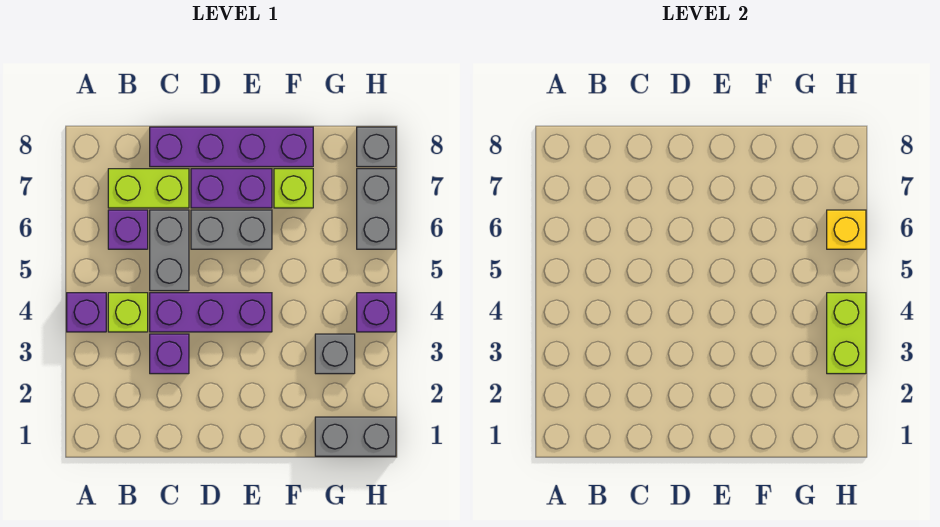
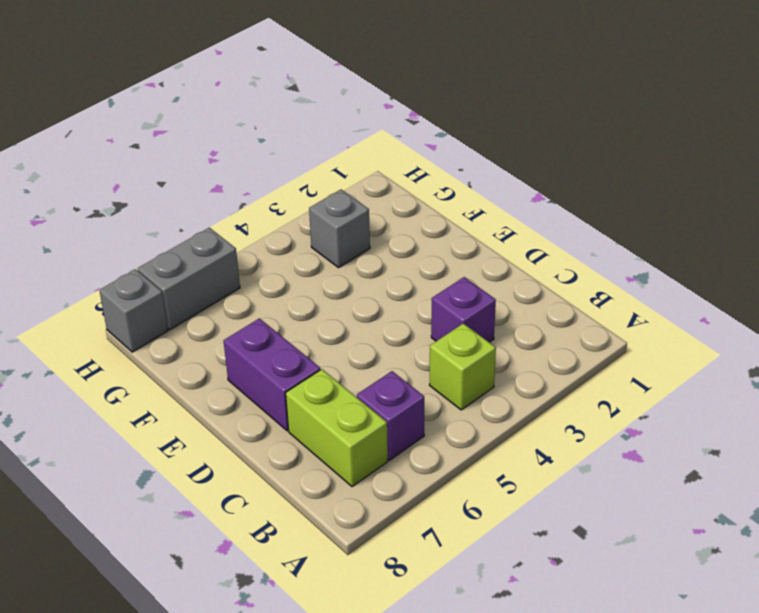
none -> purple brick A4 level 1
none -> purple brick C4:E4 level 1
none -> grey brick C5:C6 level 1

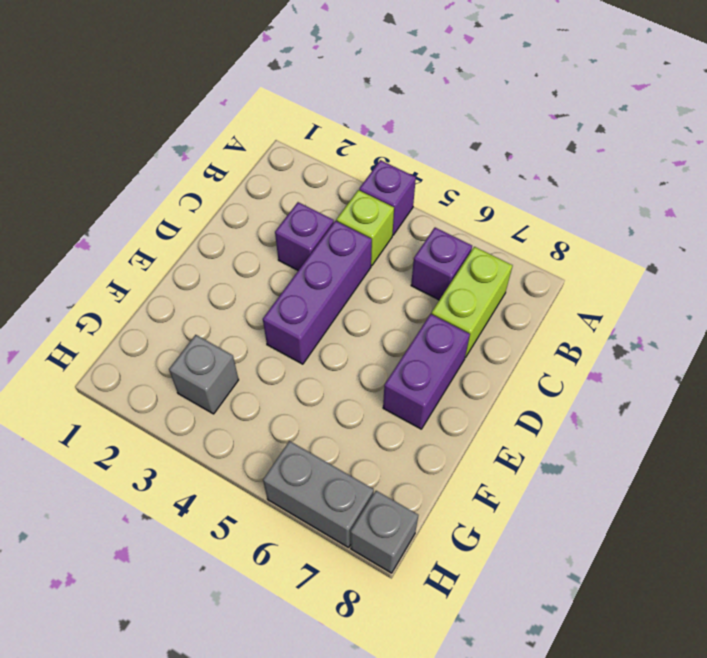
none -> grey brick C5:C6 level 1
none -> purple brick C8:F8 level 1
none -> grey brick D6:E6 level 1

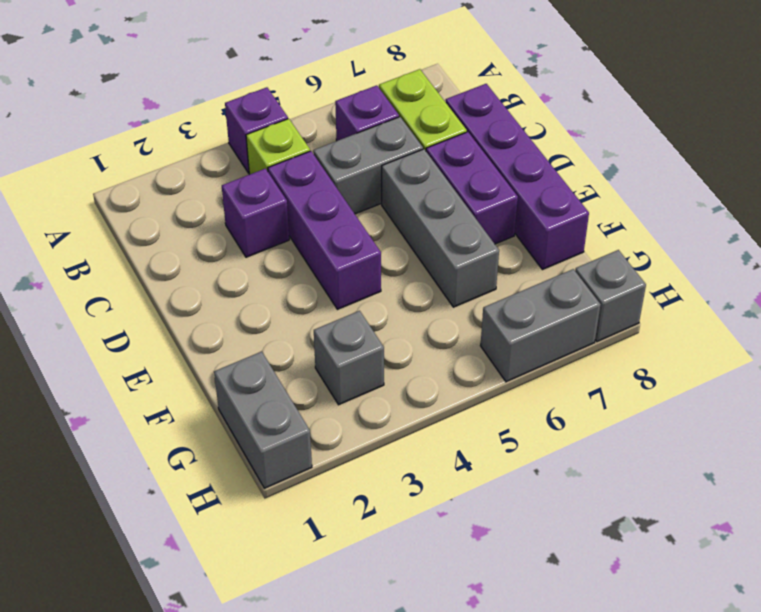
grey brick D6:F6 level 1 -> grey brick D6:E6 level 1
none -> lime brick F7 level 1
none -> purple brick H4 level 1
none -> lime brick H3:H4 level 2

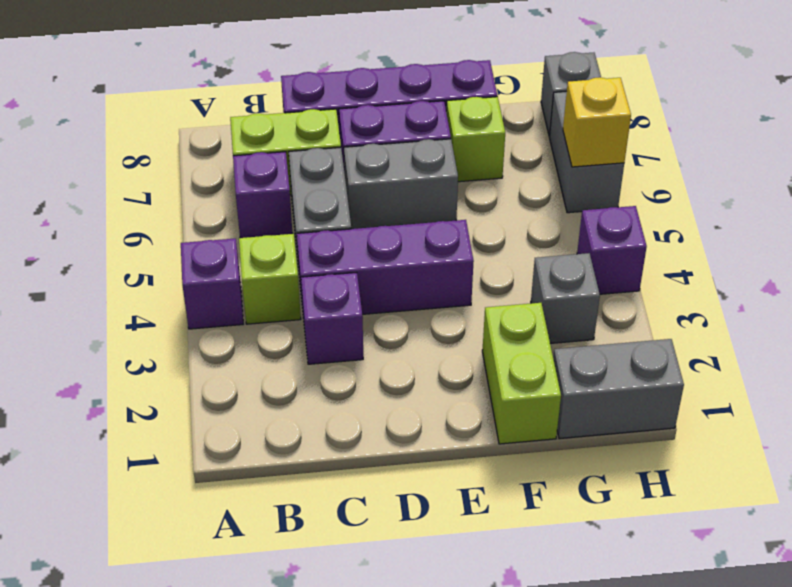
lime brick F1:F2 level 1 -> lime brick H3:H4 level 2

